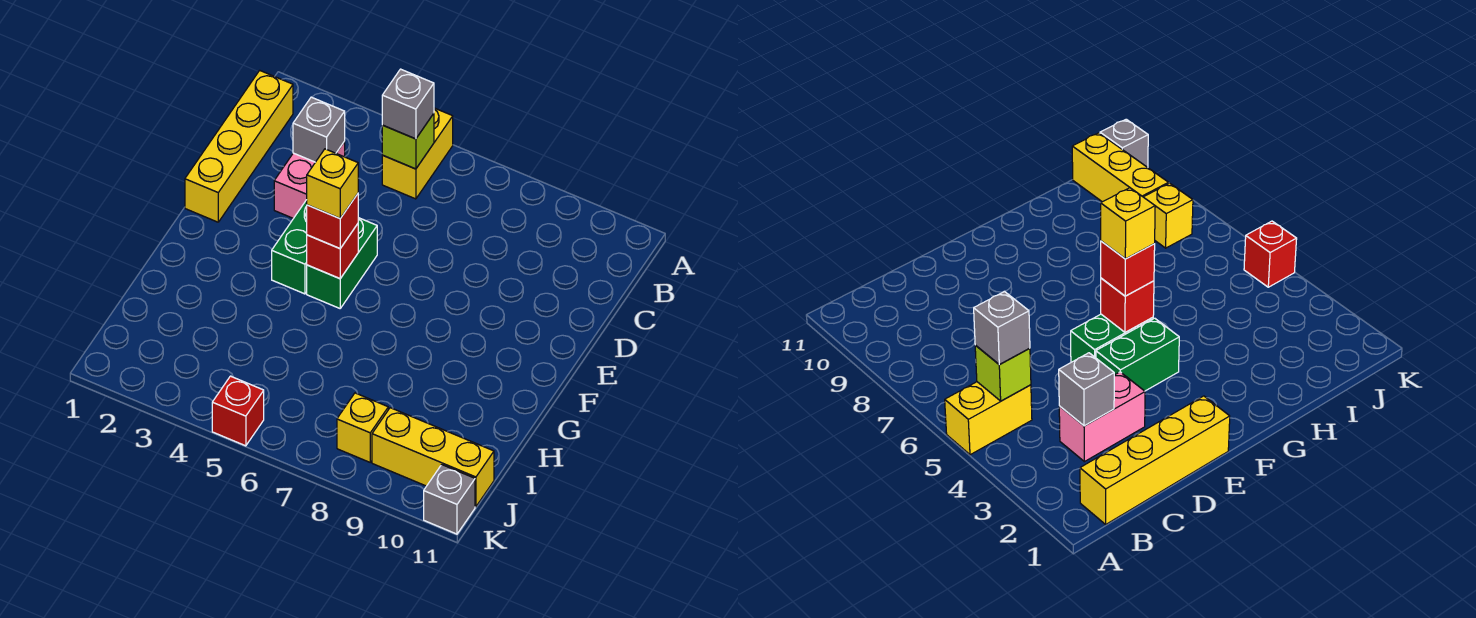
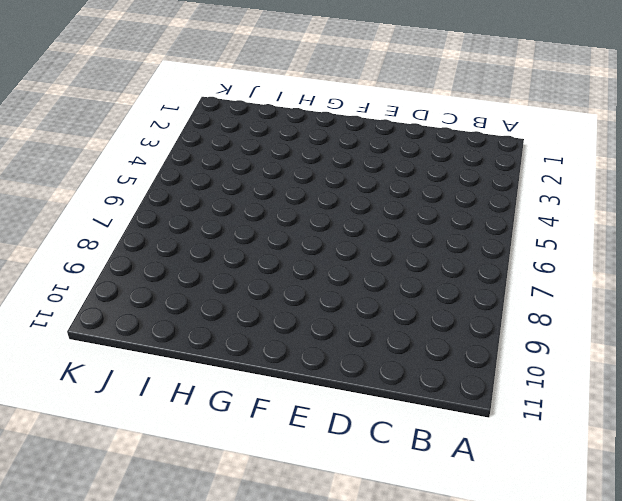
none -> yellow brick A5:B5 level 1
none -> yellow brick B1:E1 level 1
none -> pink brick C3:D3 level 1

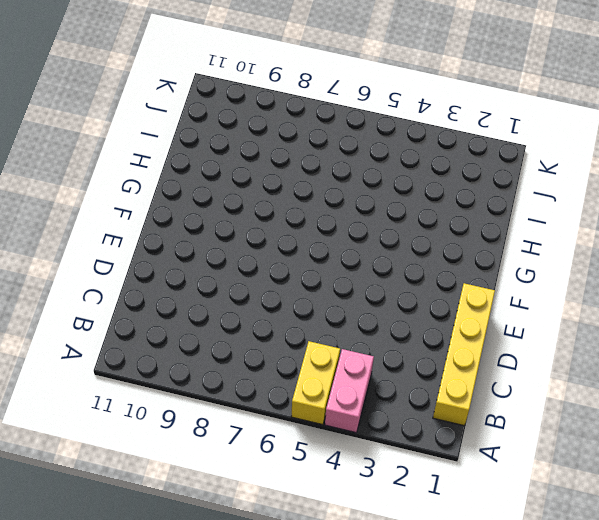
pink brick A4:B4 level 1 -> pink brick C3:D3 level 1
none -> green brick E4:F4 level 1
none -> green brick E5:F5 level 1
none -> yellow brick J8 level 1

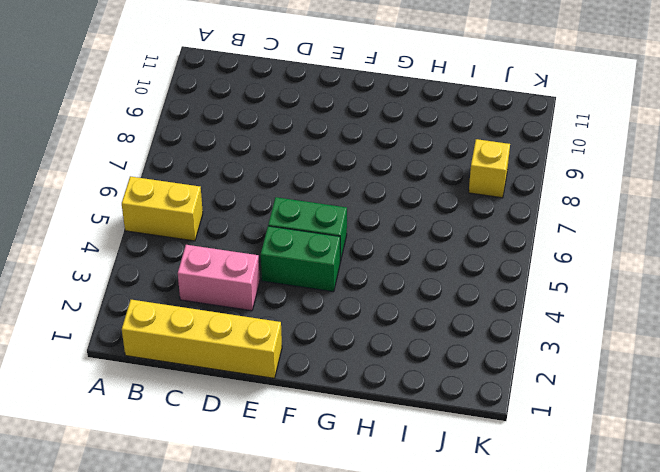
none -> yellow brick J9:J11 level 1
none -> red brick K5 level 1
none -> grey brick K11 level 1

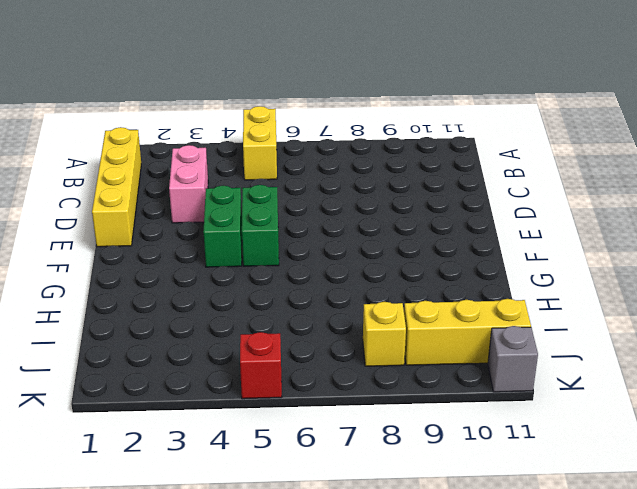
none -> lime brick B5 level 2
none -> grey brick C3 level 2
none -> red brick F5 level 2

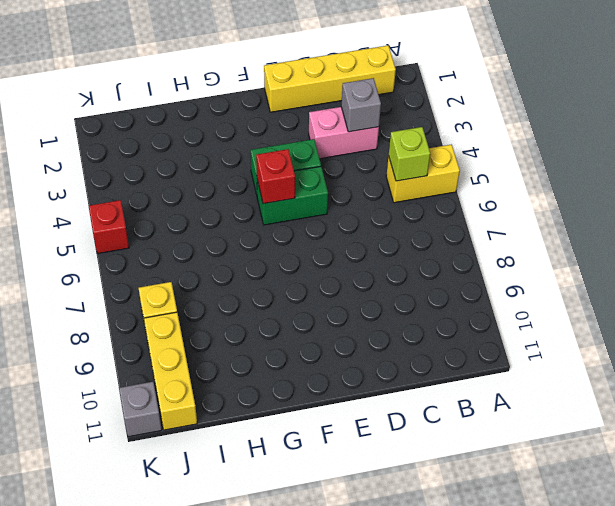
none -> grey brick B5 level 3
none -> red brick F5 level 3
none -> yellow brick F5 level 4

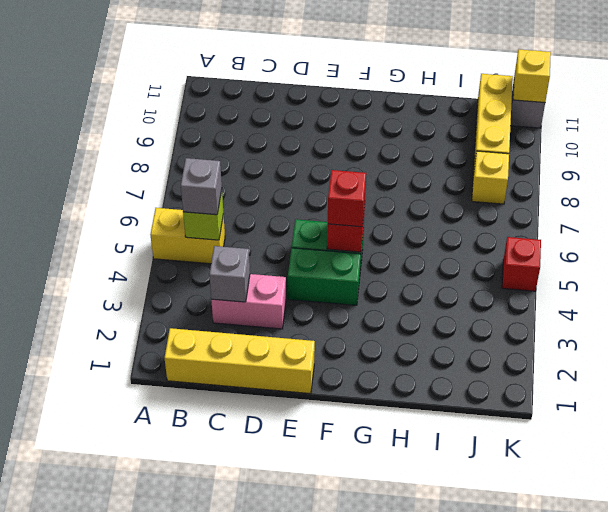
yellow brick K11 level 2 -> yellow brick F5 level 4

